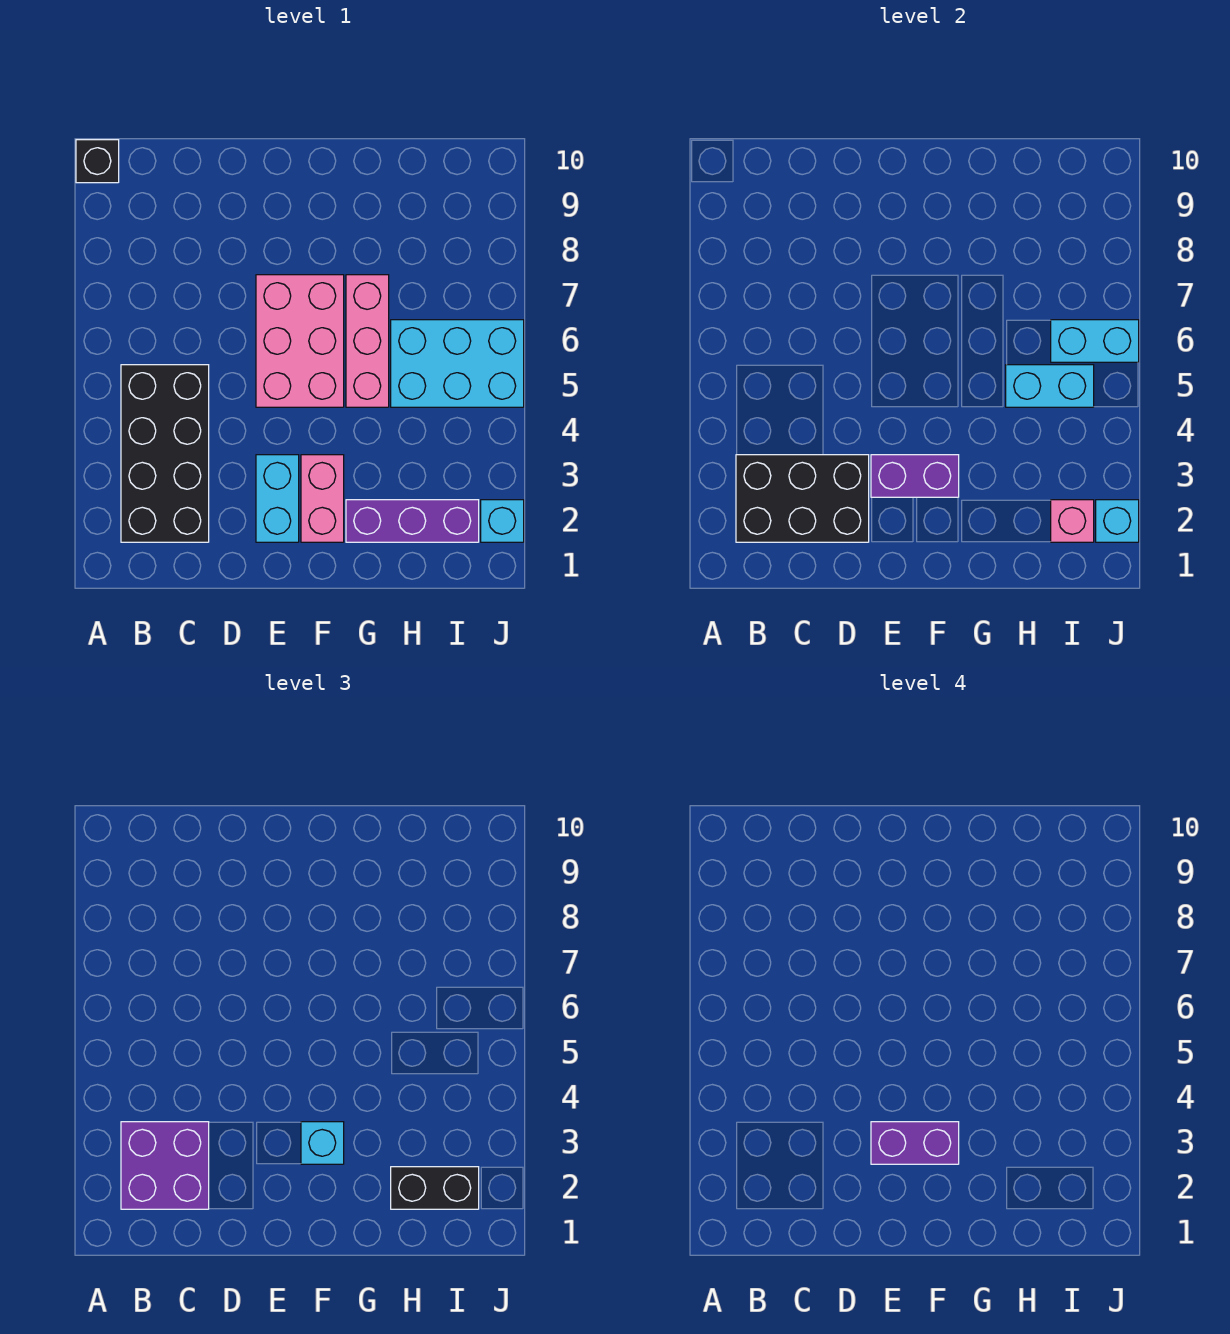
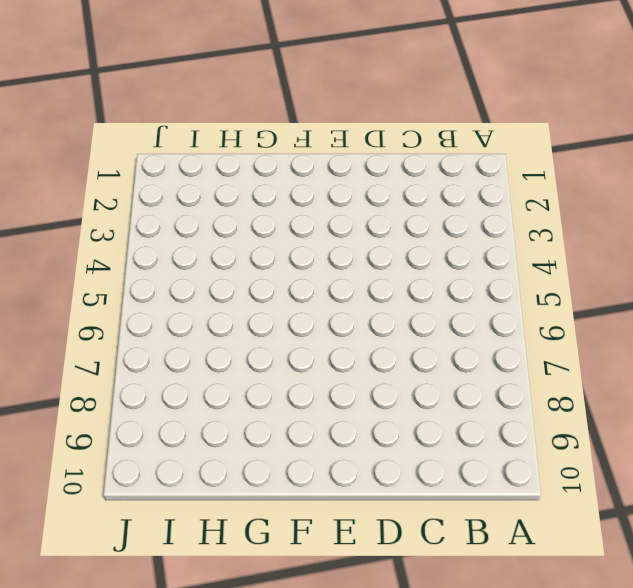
none -> black brick A10 level 1
none -> black brick B2:C5 level 1
none -> cyan brick E2:E3 level 1

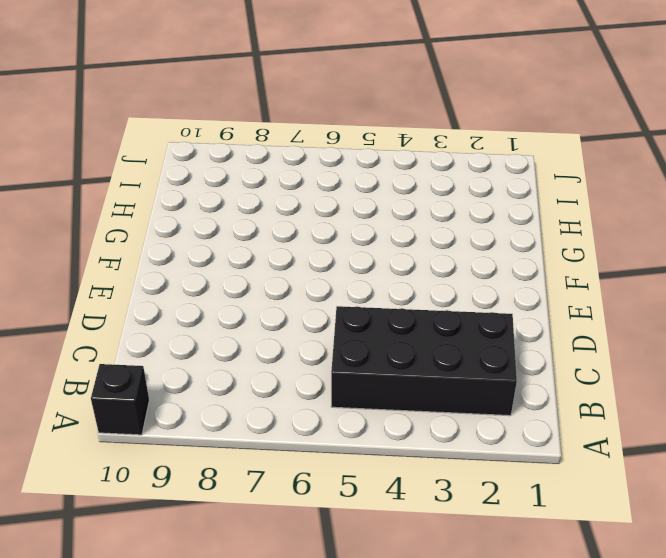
none -> cyan brick E2:E3 level 1
none -> pink brick E5:F7 level 1
none -> pink brick F2:F3 level 1

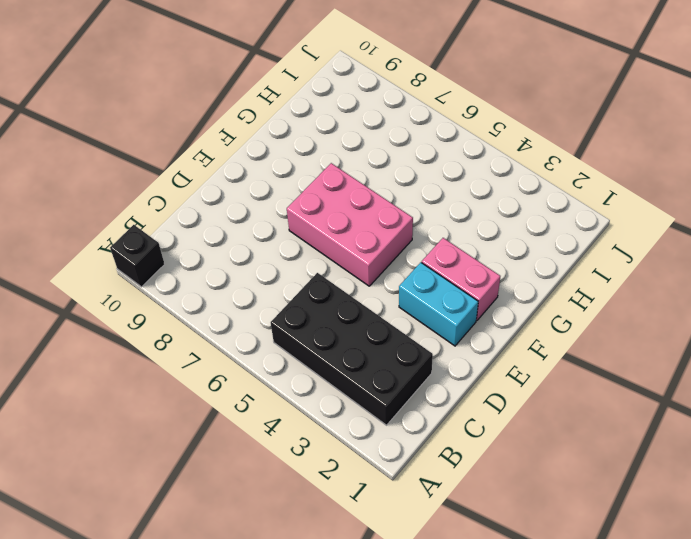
none -> purple brick G2:I2 level 1
none -> pink brick G5:G7 level 1
none -> cyan brick H5:J6 level 1

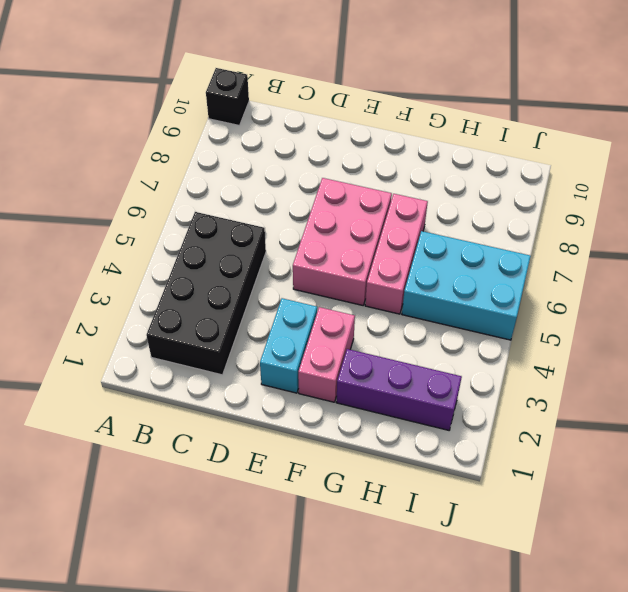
none -> cyan brick J2 level 1
none -> black brick B2:D3 level 2
none -> purple brick E3:F3 level 2

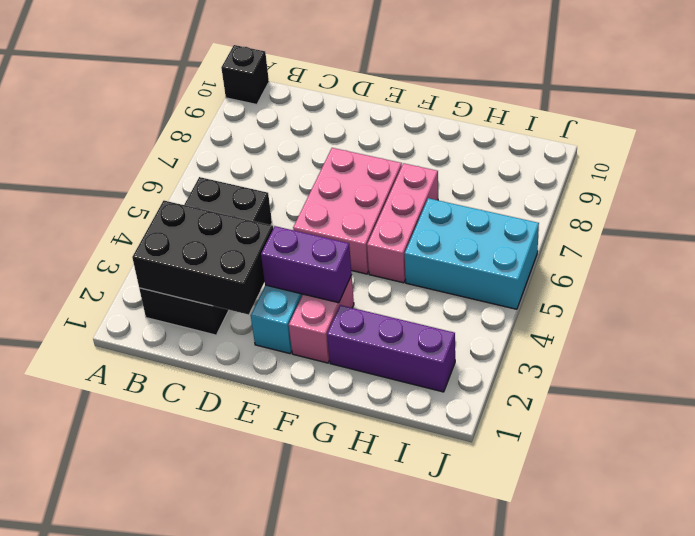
none -> cyan brick J2 level 1
none -> cyan brick H5:I5 level 2
none -> pink brick I2 level 2

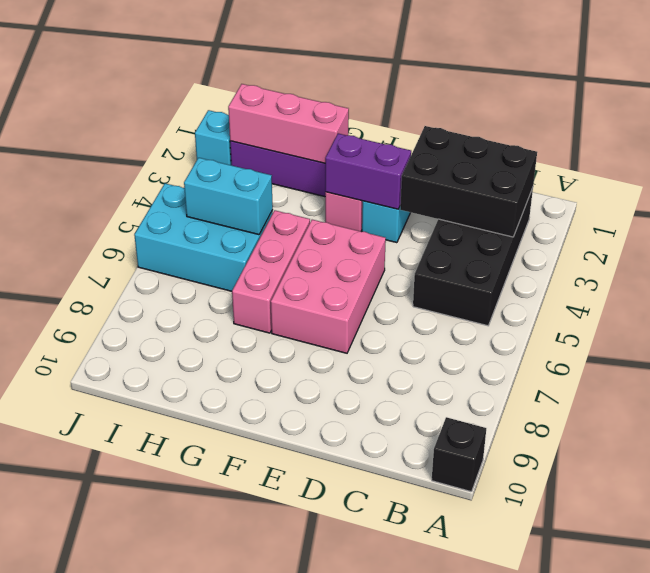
pink brick G2:I2 level 2 -> pink brick I2 level 2
none -> cyan brick I6:J6 level 2
none -> cyan brick J2 level 2
none -> purple brick B2:C3 level 3

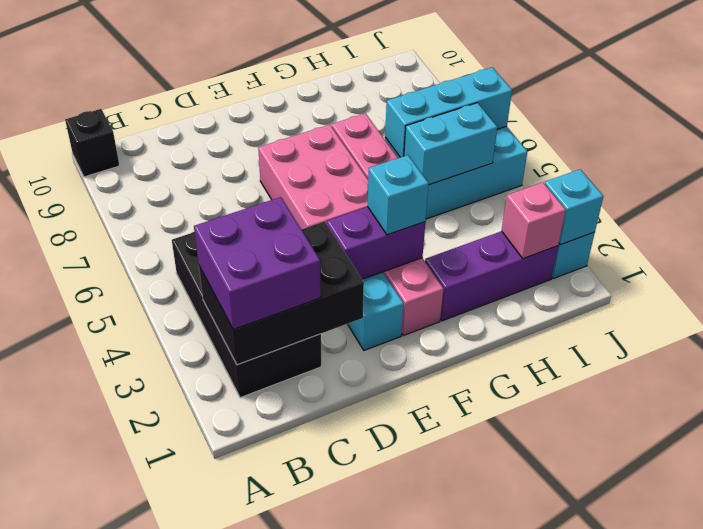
cyan brick H6:J6 level 2 -> cyan brick I6:J6 level 2
none -> black brick H2:I2 level 3
none -> purple brick E3:F3 level 4

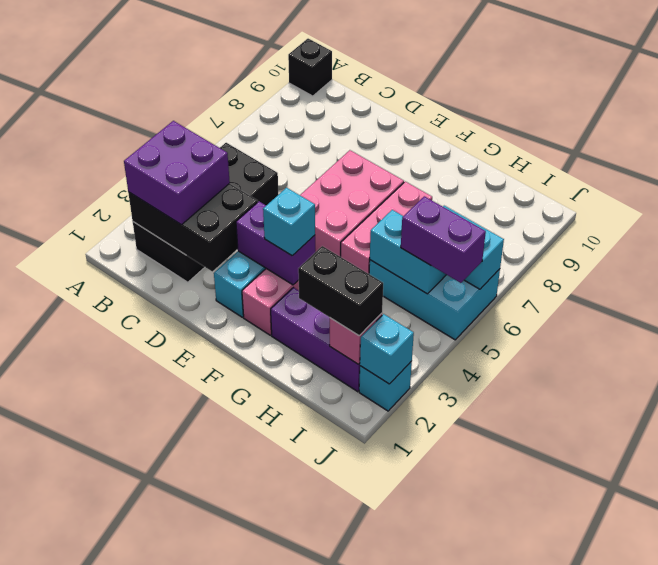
purple brick I5:J5 level 3 -> purple brick E3:F3 level 4

